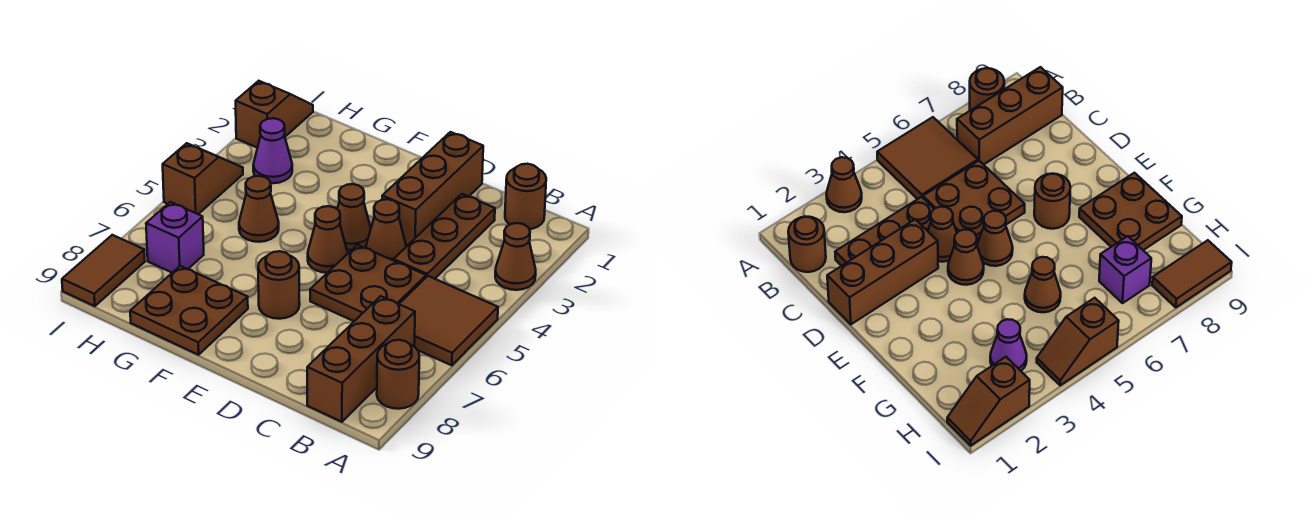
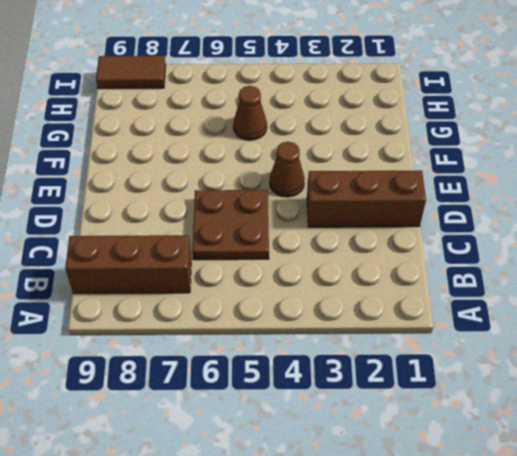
none -> brown cone A3 level 1
none -> brown tile A5:B6 level 1
none -> brown round brick A8 level 1

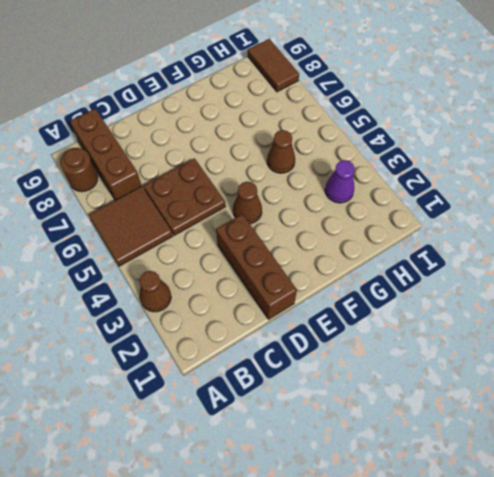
none -> brown round brick B1 level 1
none -> brown plate C2:C4 level 1
none -> brown cone D4 level 1

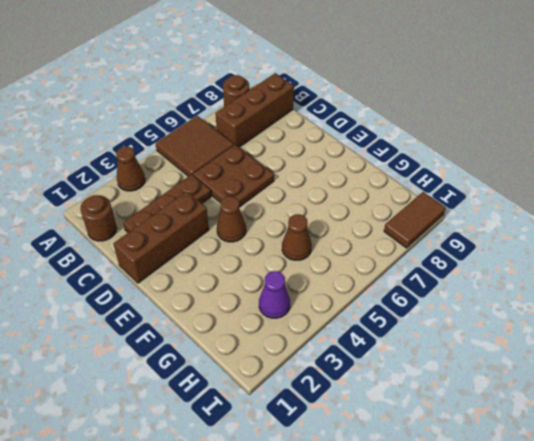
none -> brown cone D4 level 1
none -> brown cone E5 level 1
none -> brown round brick E7 level 1

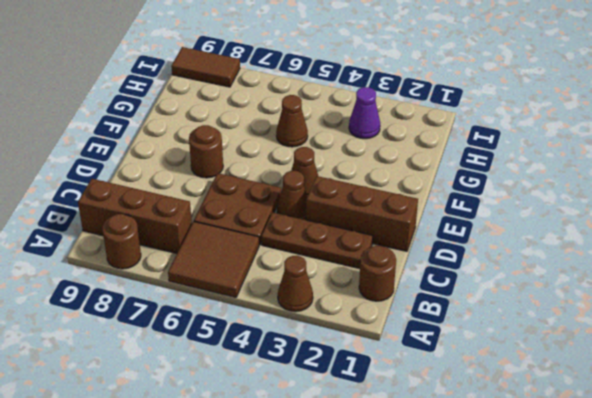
none -> brown cone E5 level 1
none -> brown plate F8:G9 level 1
none -> purple brick H7 level 1

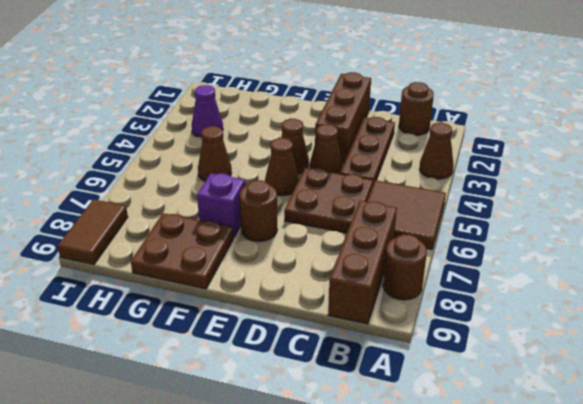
purple brick F7 level 1 -> purple brick H7 level 1
none -> brown slope I1:I2 level 1 top 2
none -> brown slope I4:I5 level 1 top 5

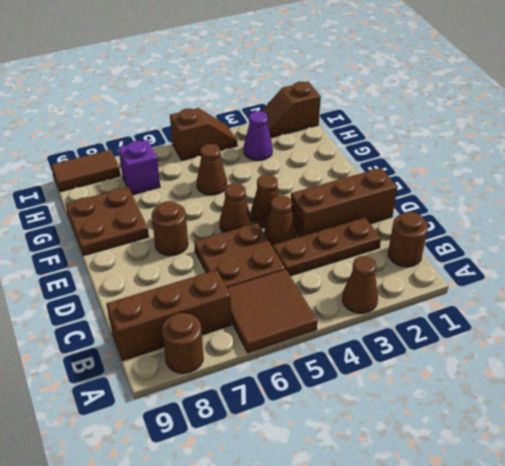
brown slope I1:I2 level 1 top 1 -> brown slope I1:I2 level 1 top 2

